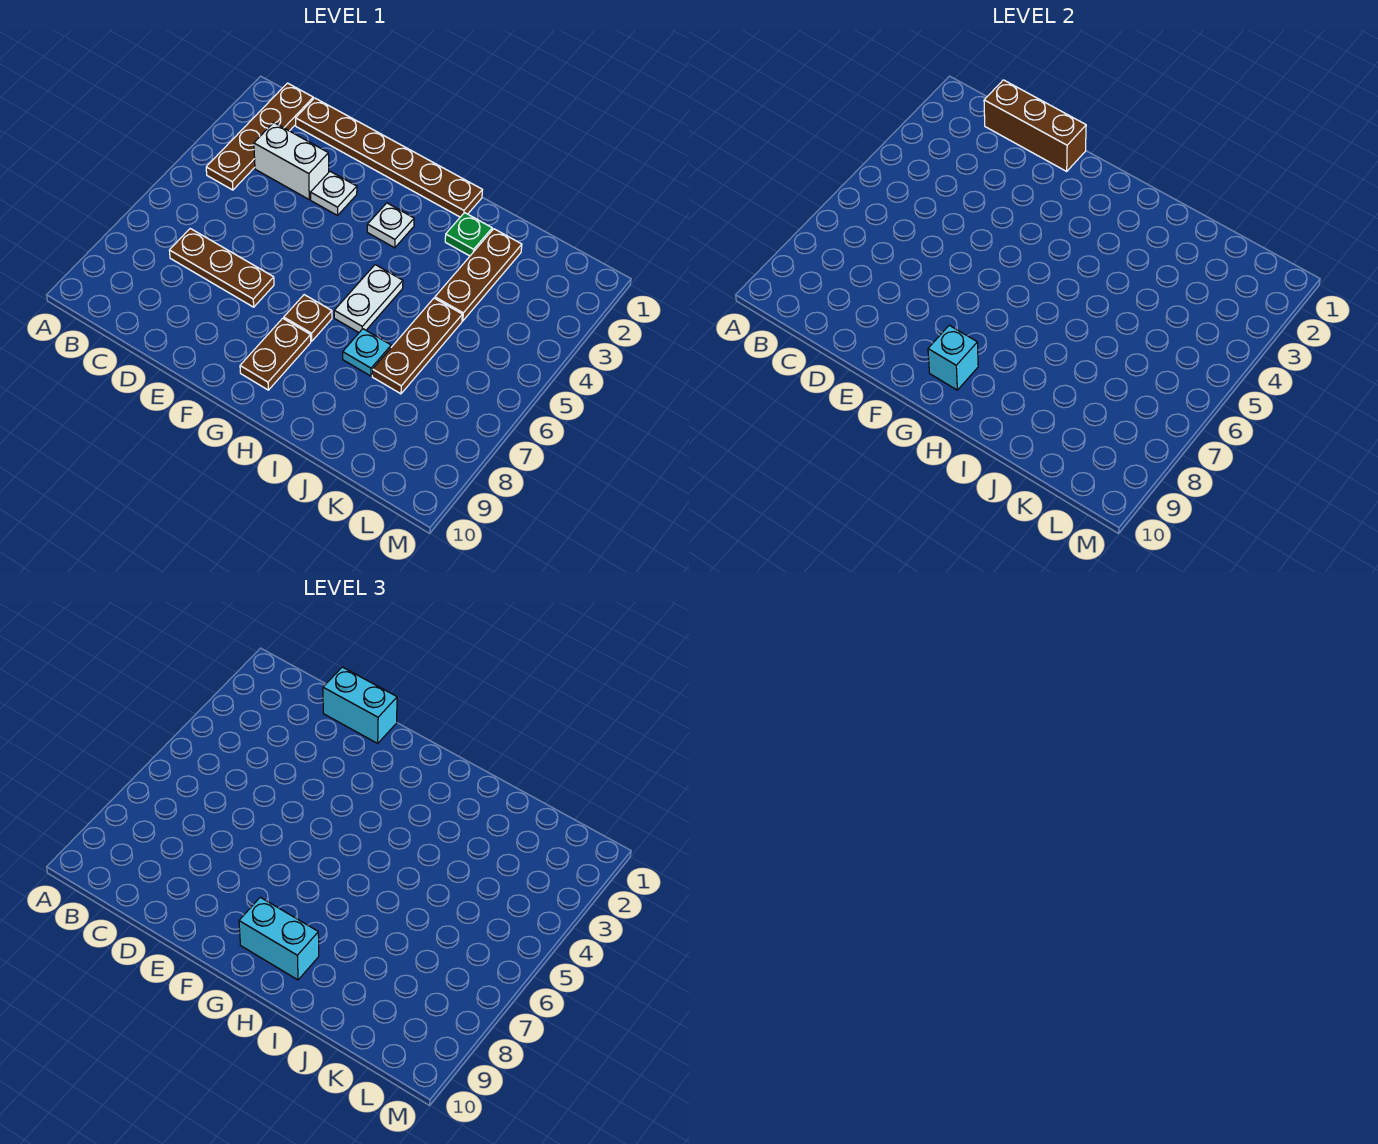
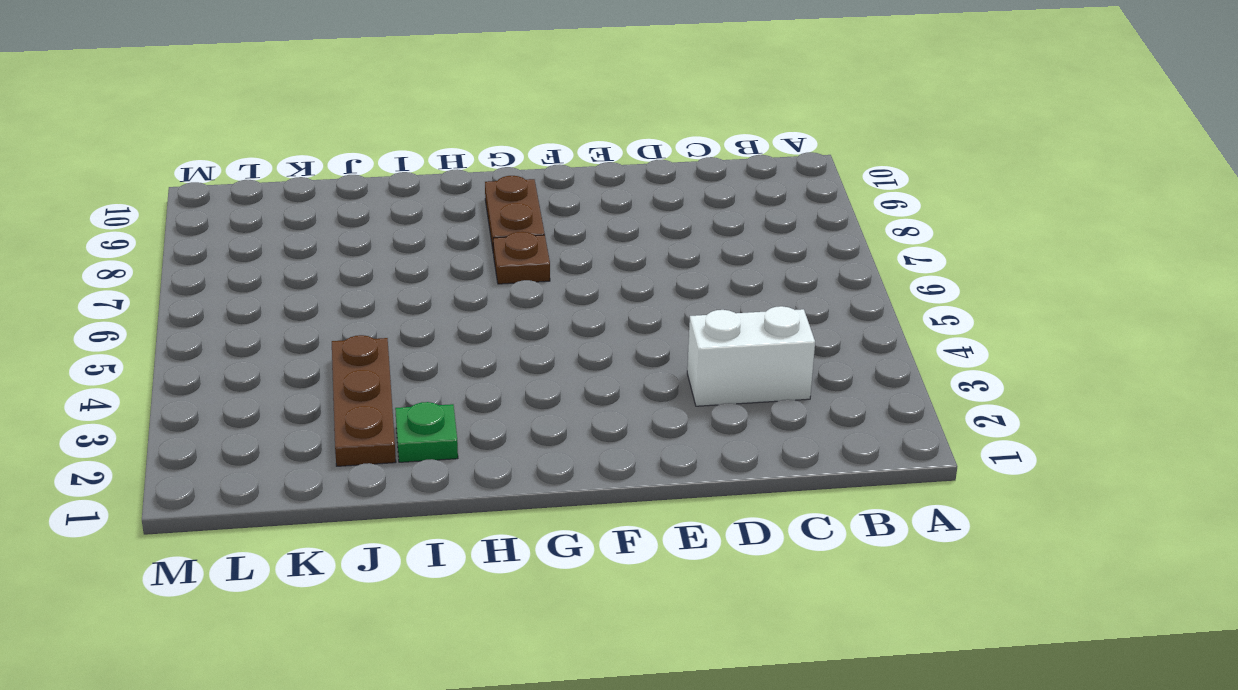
none -> brown plate B1:B4 level 1
none -> brown plate C1:H1 level 1
none -> brown plate C7:E7 level 1

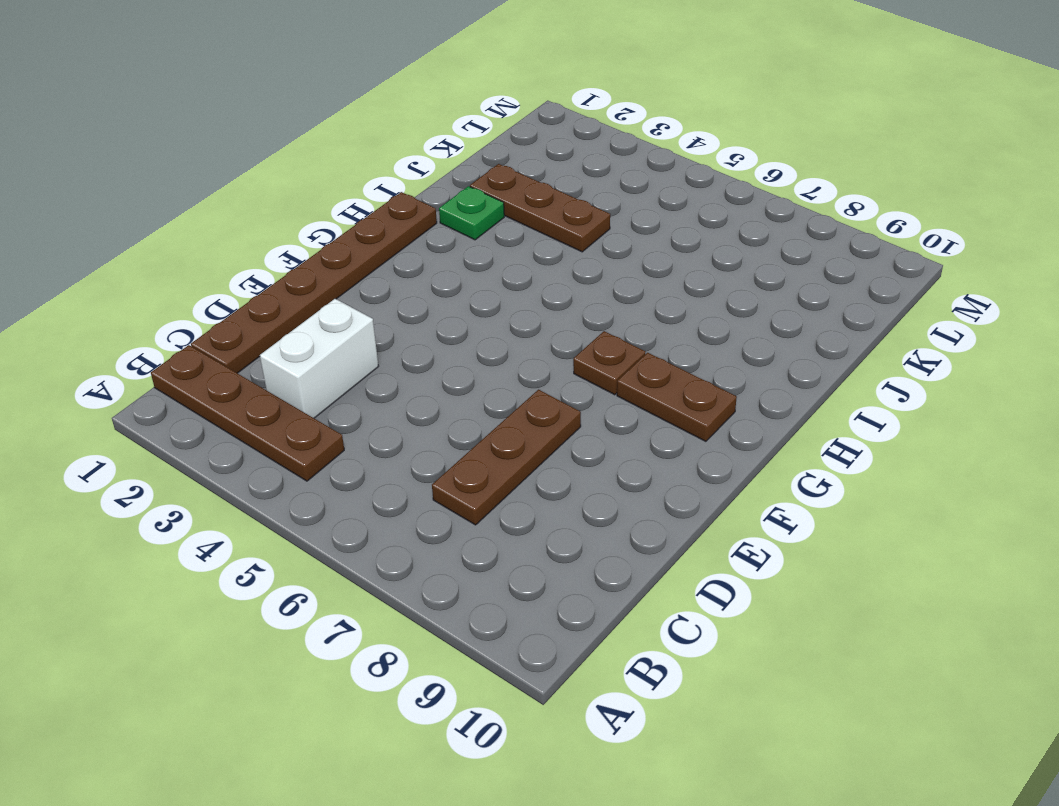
none -> white plate E3 level 1
none -> white plate G3 level 1
none -> white plate H5:H6 level 1

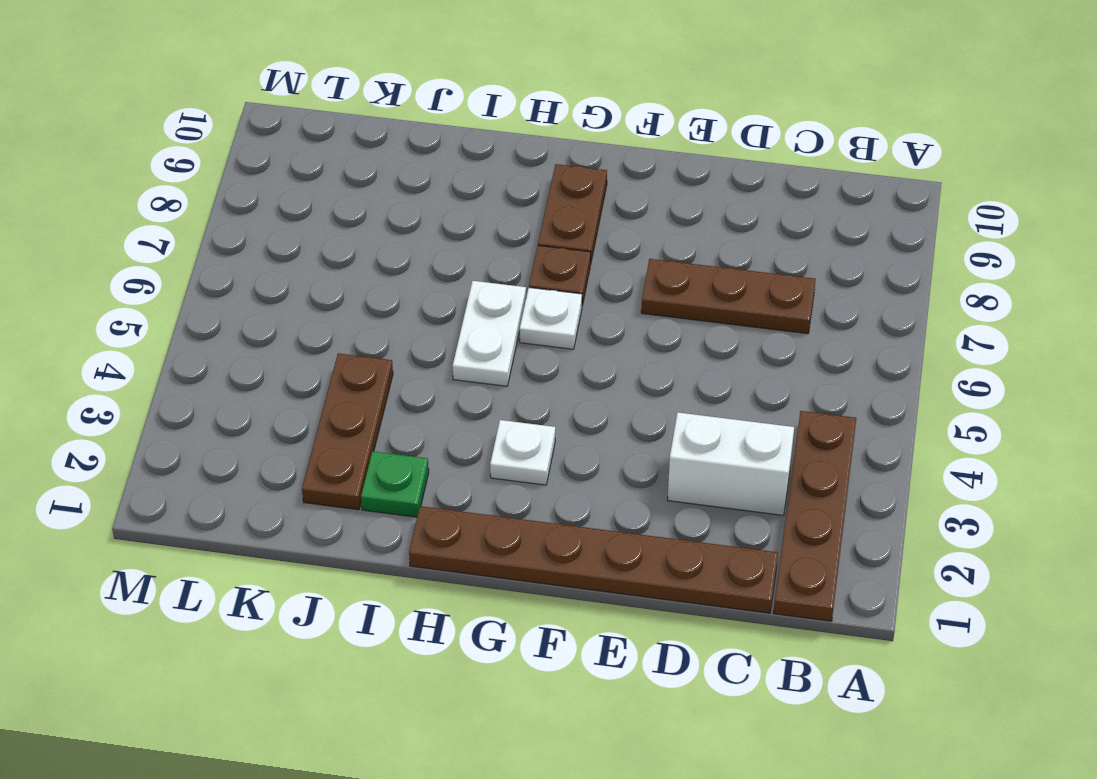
white plate G6 level 1 -> white plate E3 level 1
none -> cyan plate I7 level 1
none -> brown plate J5:J7 level 1
none -> brown brick C1:E1 level 2

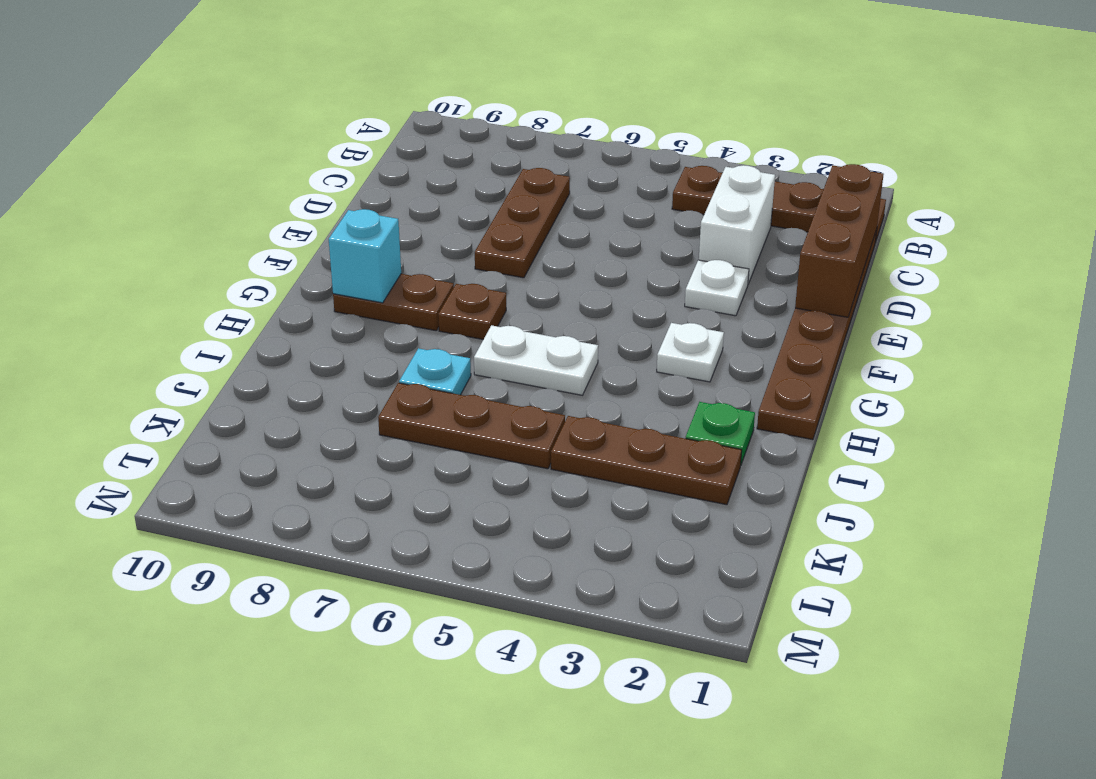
none -> cyan brick D1:E1 level 3
none -> cyan brick G9:H9 level 3

